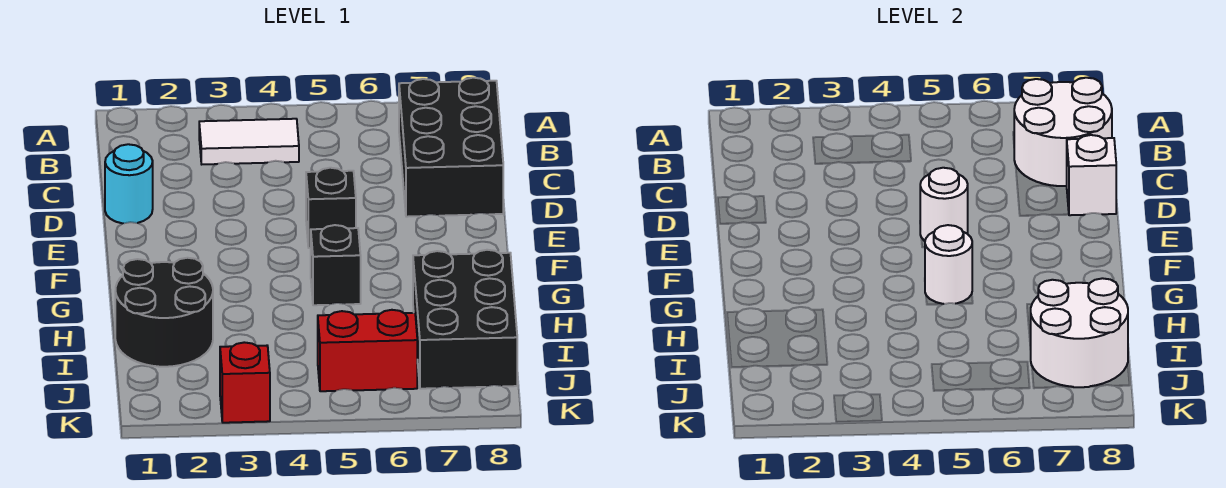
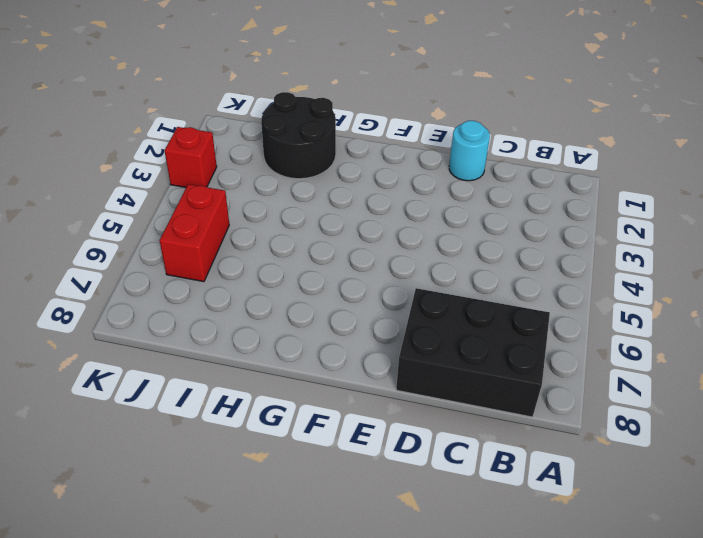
none -> white tile B3:B4 level 1
none -> black brick E5 level 1
none -> black brick G5 level 1

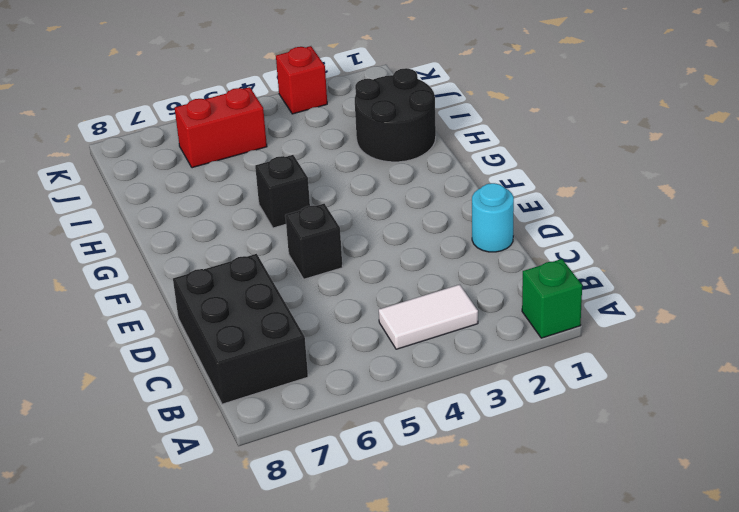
green brick A1 level 1 -> none
none -> black brick H7:J8 level 1
none -> white round brick B7:C8 level 2
none -> white brick D8 level 2

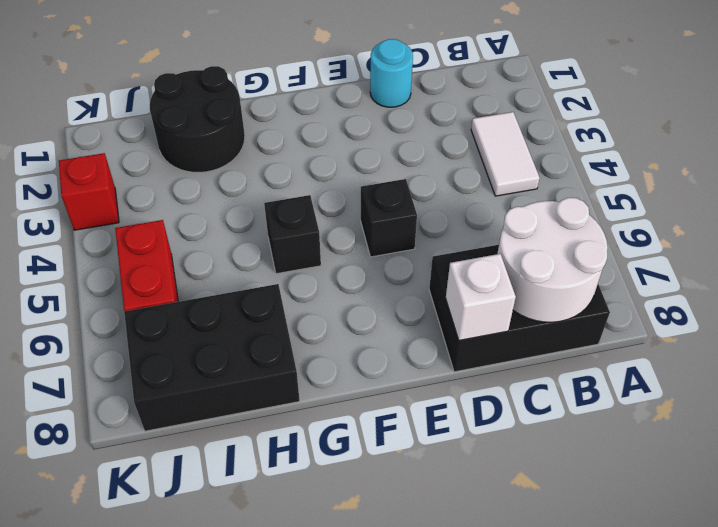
none -> white round brick E5 level 2
none -> white round brick G5 level 2
none -> white round brick I7:J8 level 2

